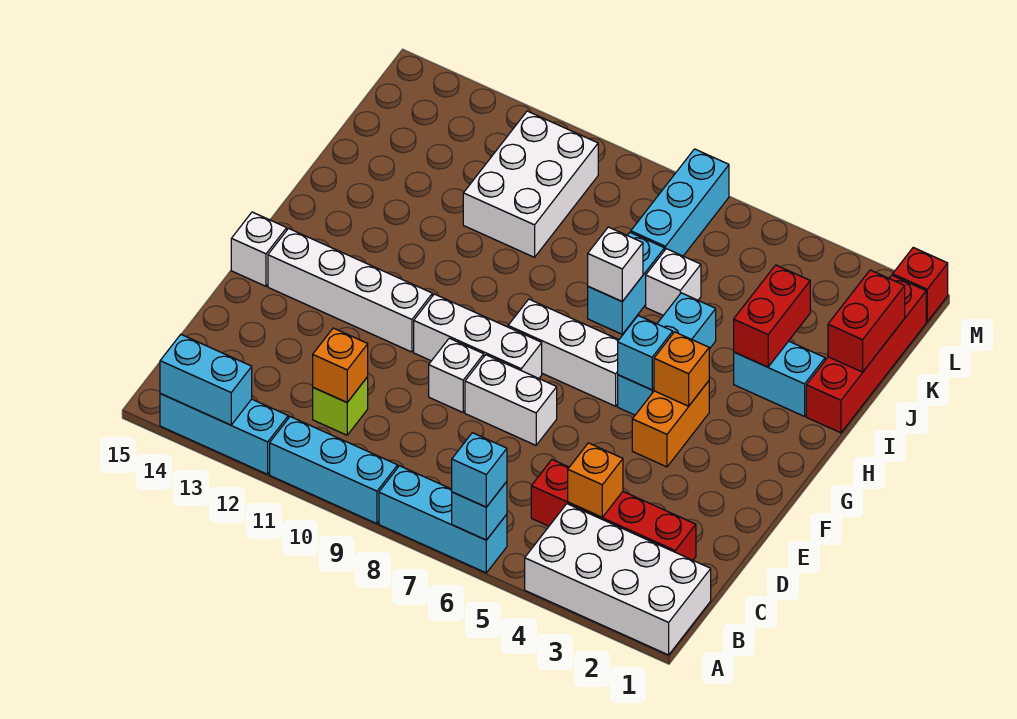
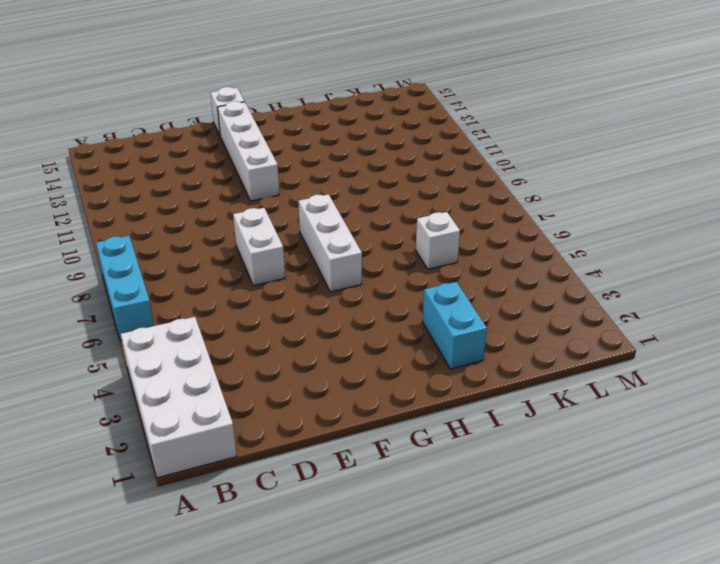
none -> cyan brick A9:A11 level 1
none -> cyan brick A12:A14 level 1
none -> red brick C2:C5 level 1
none -> lime brick C11 level 1

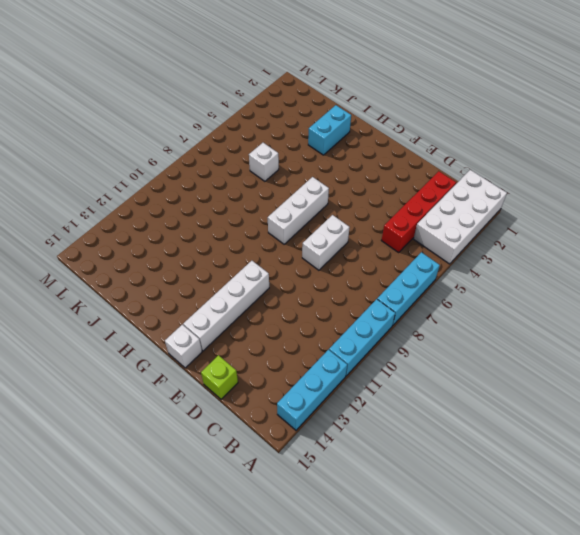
lime brick D15 level 1 -> lime brick C11 level 1
none -> white brick E9 level 1
none -> orange brick F4:G4 level 1
none -> white brick F8:F10 level 1
none -> cyan brick G5:I5 level 1

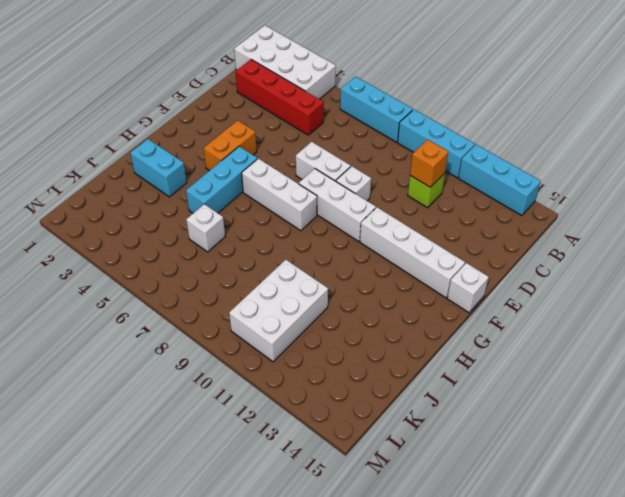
none -> red brick I1:L1 level 1
none -> cyan brick I7:J7 level 1
none -> cyan brick K7:M7 level 1
none -> red brick M1 level 1

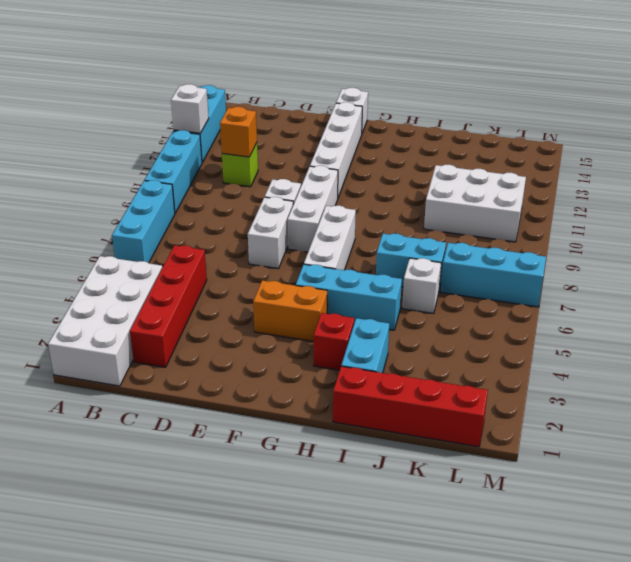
white brick A12 level 2 -> white brick I7 level 2
red brick H3 level 1 -> red brick M1 level 1
none -> cyan brick A6 level 2
none -> cyan brick A13:A14 level 2
none -> orange brick C4 level 2
none -> orange brick G4 level 2

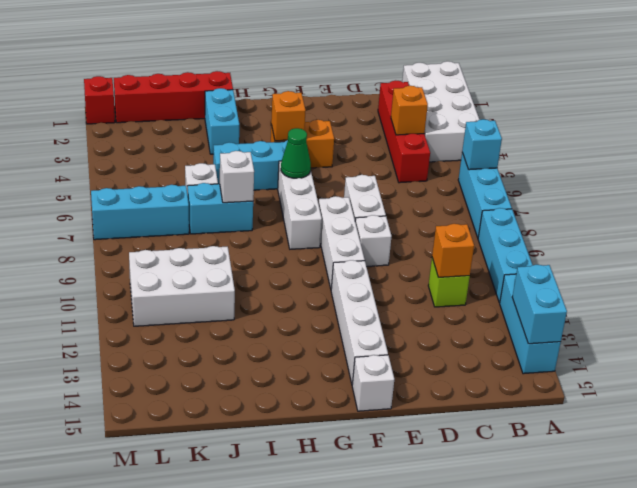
green cone G6 level 2 -> none
none -> cyan brick G5 level 2
none -> red brick I3:J3 level 2
none -> red brick J1:K1 level 2
none -> cyan brick A6 level 3

